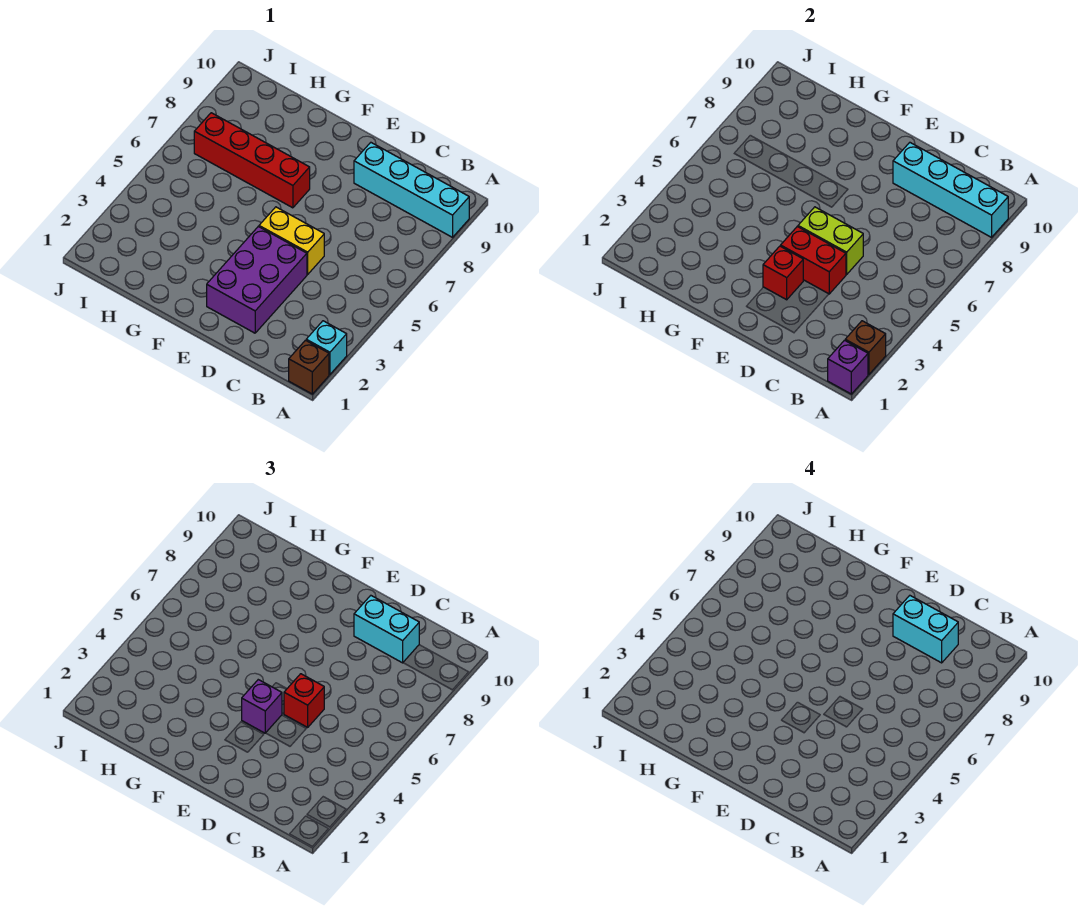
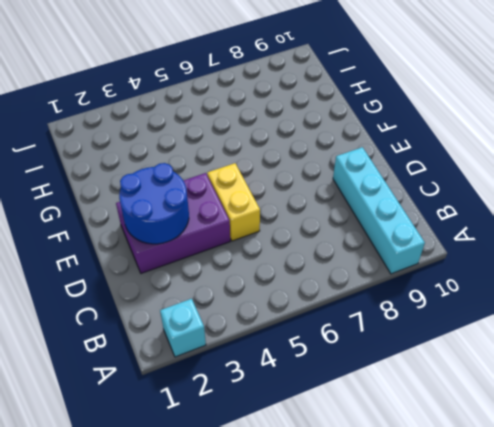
blue round brick D2:E3 level 2 -> red brick E3 level 2
none -> brown brick A1 level 1
none -> red brick F7:I7 level 1
none -> purple brick A1 level 2

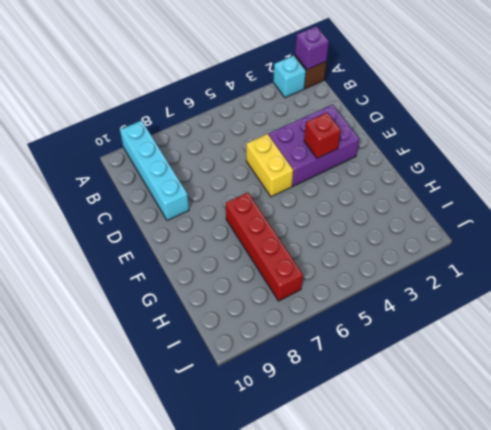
none -> brown brick A2 level 2
none -> cyan brick A9:D9 level 2
none -> red brick D4:E4 level 2

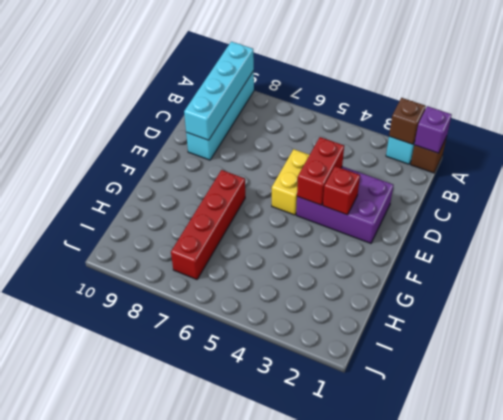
none -> lime brick D5:E5 level 2
none -> cyan brick C9:D9 level 3
none -> red brick D5 level 3

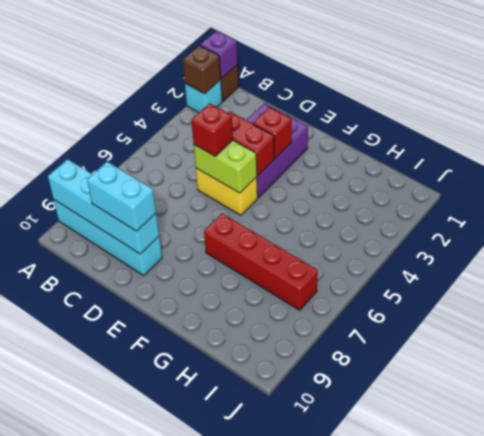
none -> purple brick E4 level 3
none -> cyan brick C9:D9 level 4

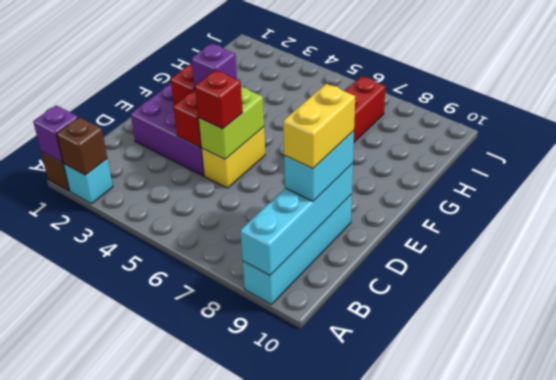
yellow brick C9:D9 level 4 -> cyan brick C9:D9 level 4

